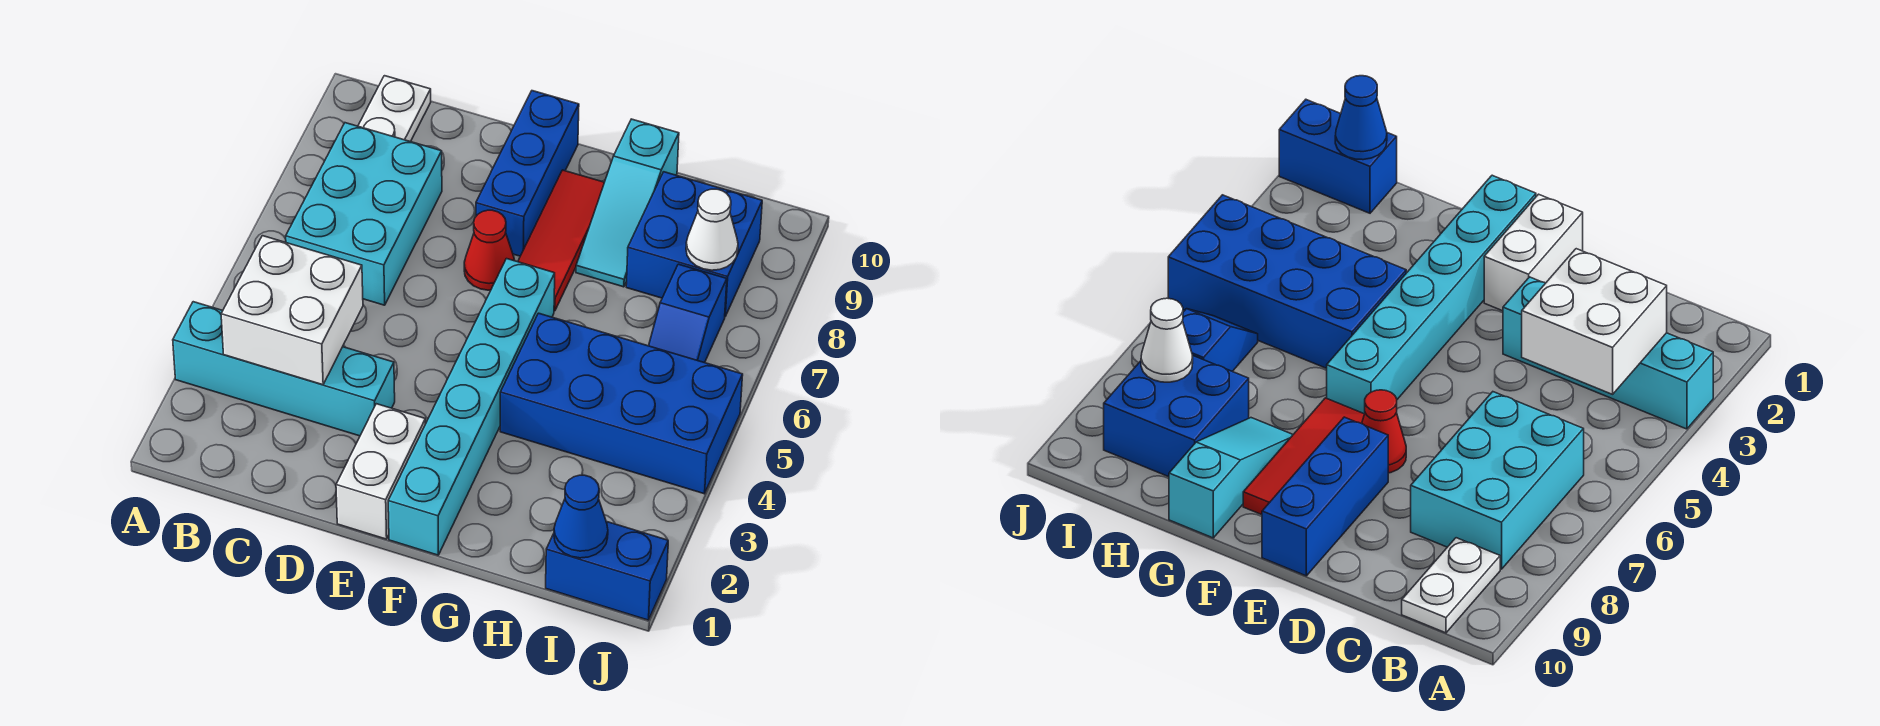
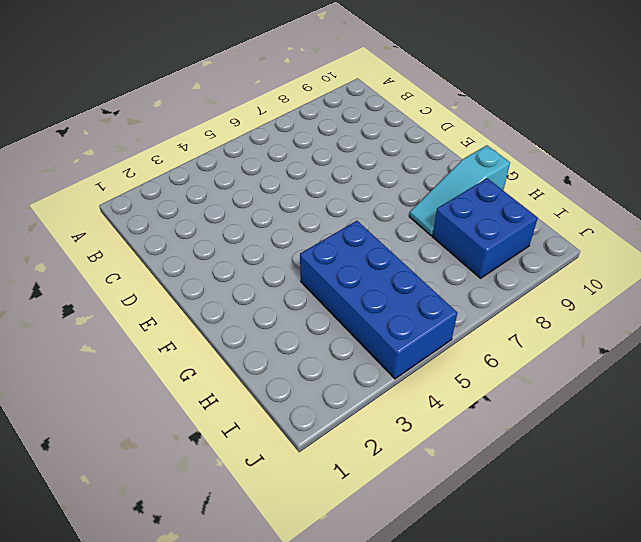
none -> cyan brick A3:D3 level 1
none -> cyan brick B6:C8 level 1
none -> white plate B9:B10 level 1

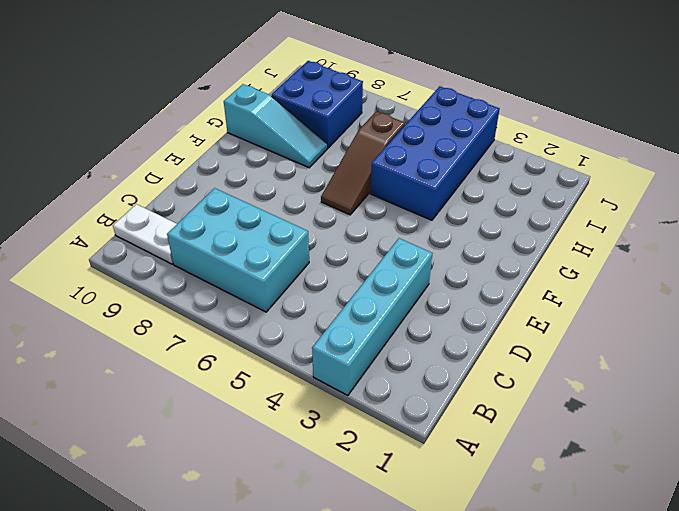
brown slope F6:H6 level 1 top H -> cyan brick F1:F6 level 1
none -> white brick E1:E2 level 1
none -> red cone E7 level 1
none -> blue brick E8:E10 level 1

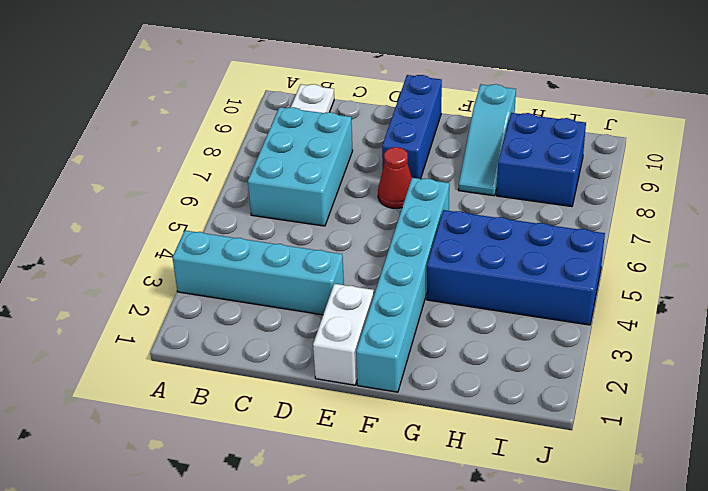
none -> red tile F7:F9 level 1
none -> blue brick I1:J1 level 1
none -> blue slope I6:I7 level 1 top 7

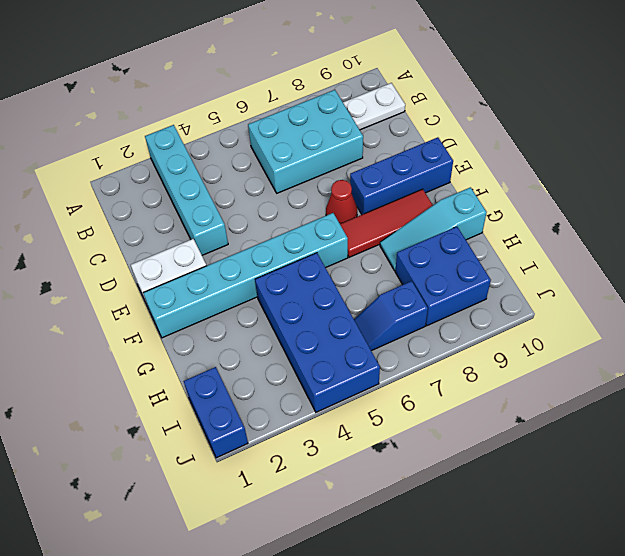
none -> white brick B3:C4 level 2
none -> blue cone I1 level 2
none -> white cone I8 level 2

